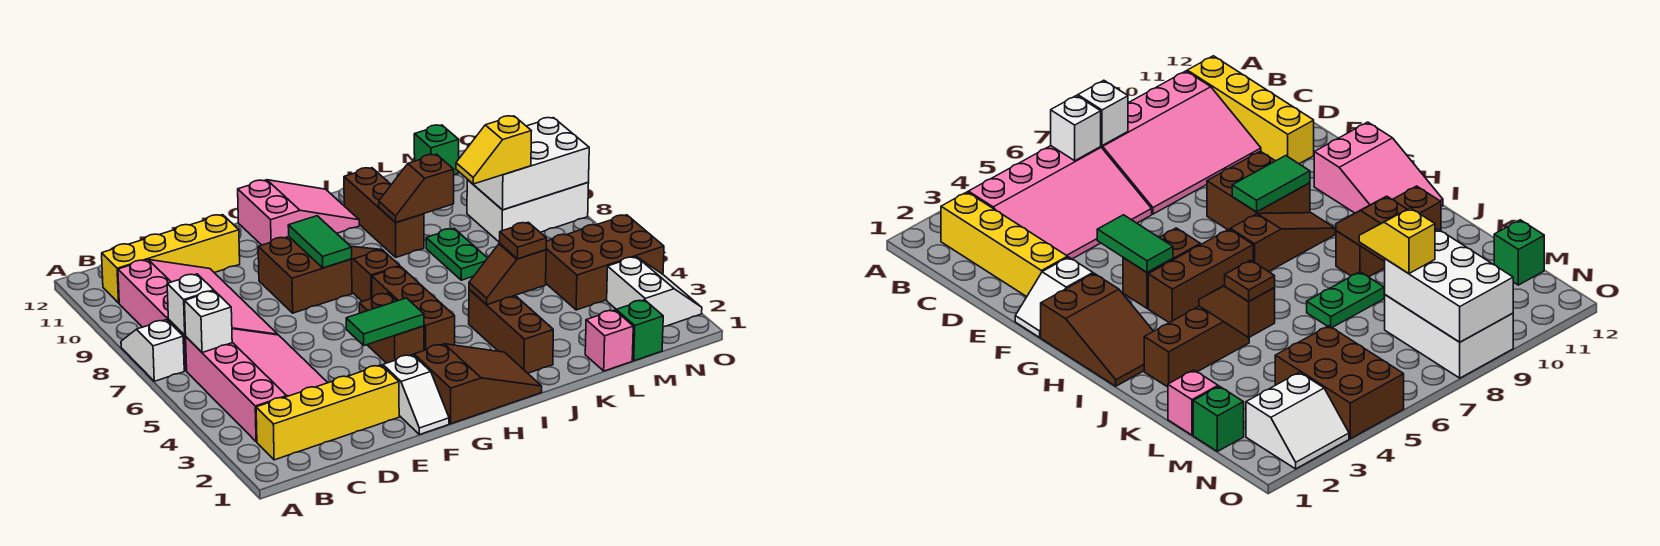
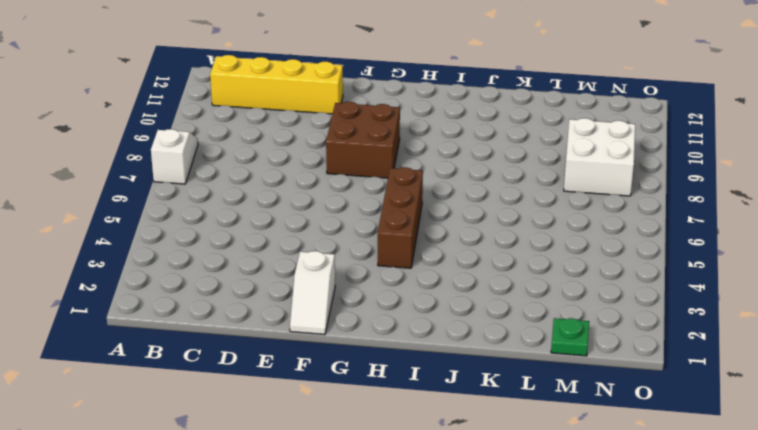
green plate M1 level 1 -> green brick M1 level 1
white brick M8:N9 level 1 -> white brick M8:O9 level 1
none -> yellow brick B2:E2 level 1
none -> pink slope B3:D6 level 1 top B
none -> pink slope B7:D10 level 1 top B
none -> brown slope G1:I2 level 1 top G

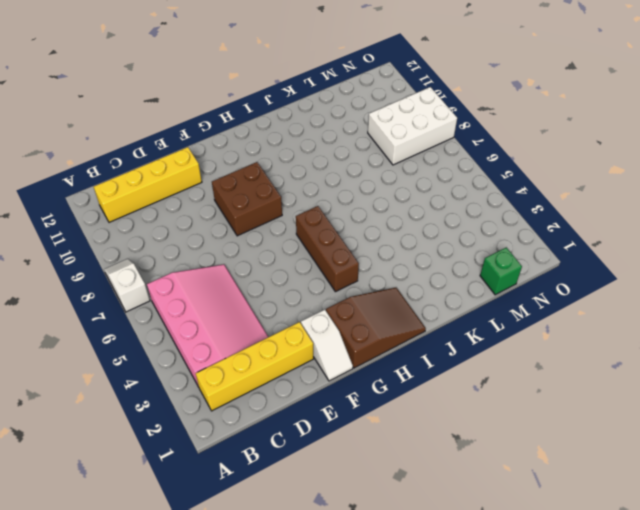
none -> pink slope B7:D10 level 1 top B
none -> brown brick G4:G5 level 1
none -> pink slope G11:I12 level 1 top G
none -> brown slope H7:H9 level 1 top 7

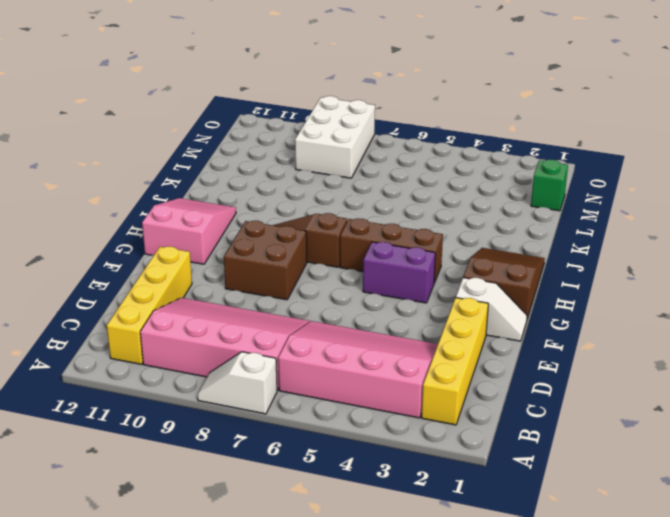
purple brick G4:G5 level 1 -> brown brick G4:G5 level 1
none -> brown brick J2:J4 level 1
none -> brown brick J9:J11 level 1
none -> green plate K7:K8 level 1
none -> pink brick L1 level 1

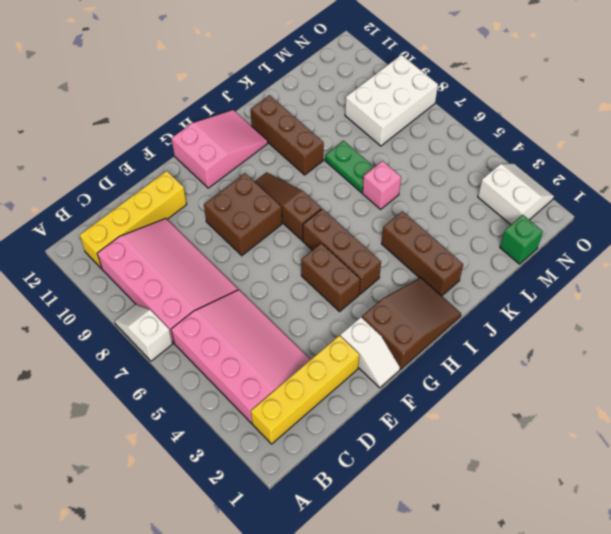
pink brick K6 level 1 -> pink brick L1 level 1
none -> brown brick M4:O5 level 1
none -> green brick M12 level 1
none -> white brick B6 level 2
none -> white brick B7 level 2

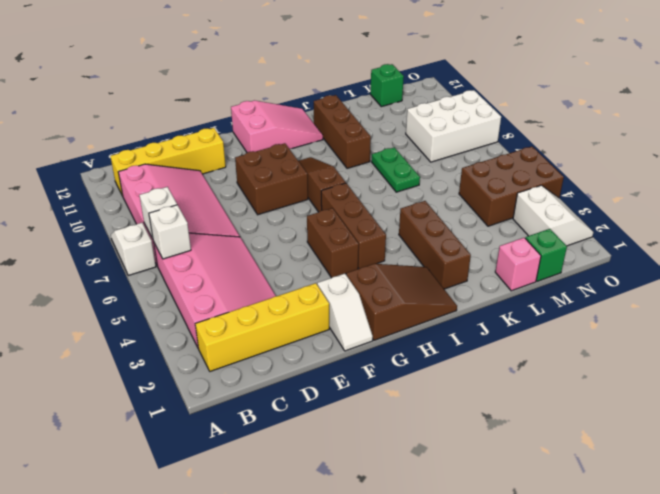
none -> green tile F4:G4 level 2
none -> green tile G8:G9 level 2
none -> brown slope J4:K4 level 2 top K
none -> brown slope J9:K9 level 2 top K

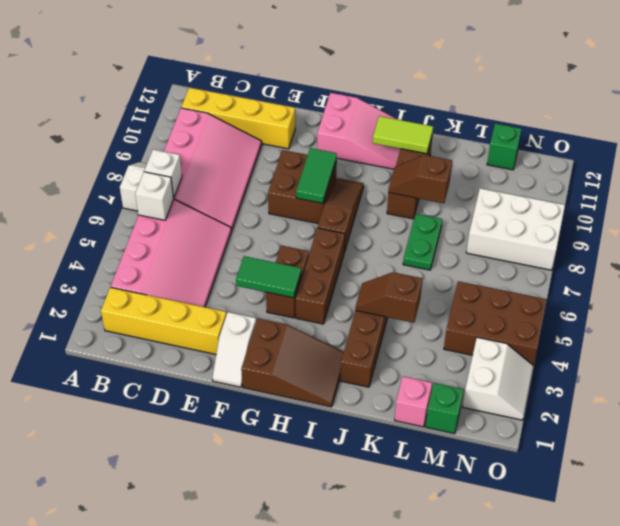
lime tile I11:J11 level 2 -> none
none -> white brick M8:O9 level 2
none -> brown plate K4 level 3
none -> yellow slope L8:M8 level 3 top M

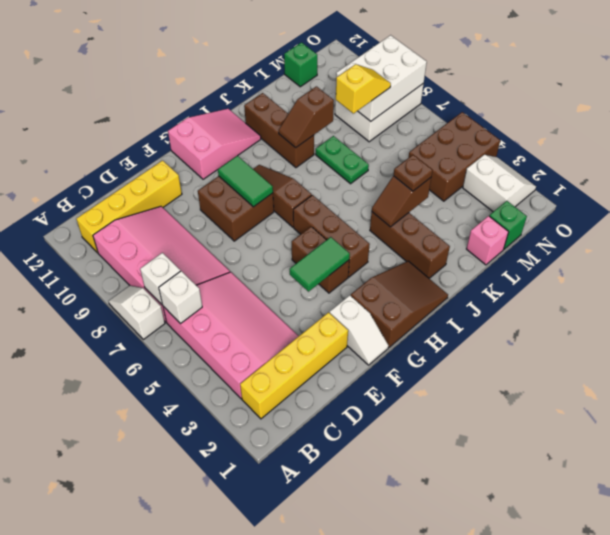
yellow slope L8:M8 level 3 top L -> yellow slope L8:M8 level 3 top M

